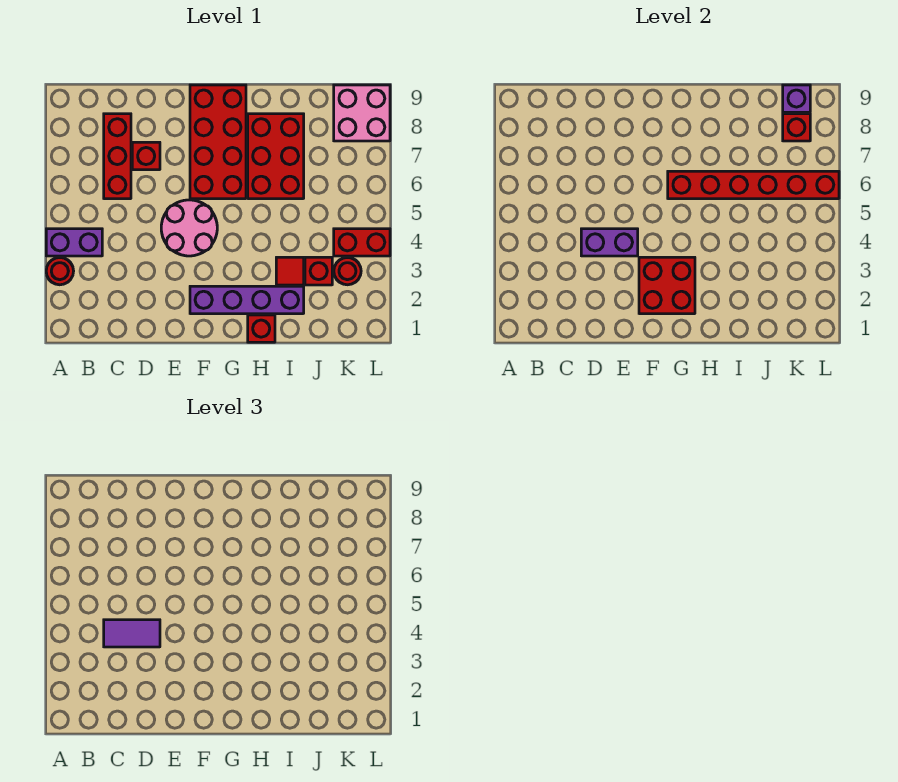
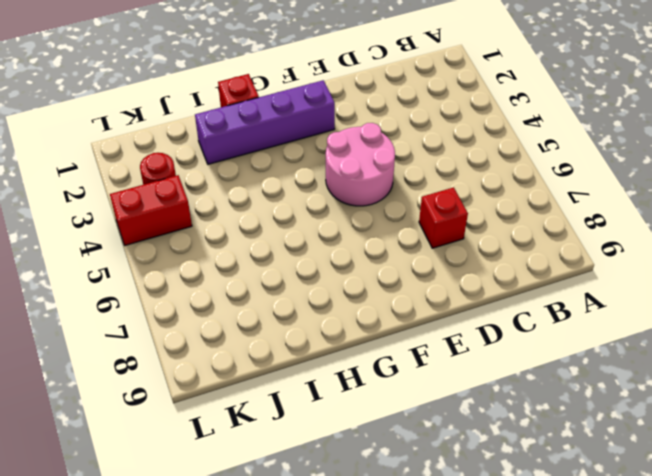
none -> red round brick A3 level 1
none -> purple brick A4:B4 level 1
none -> red brick C6:C8 level 1

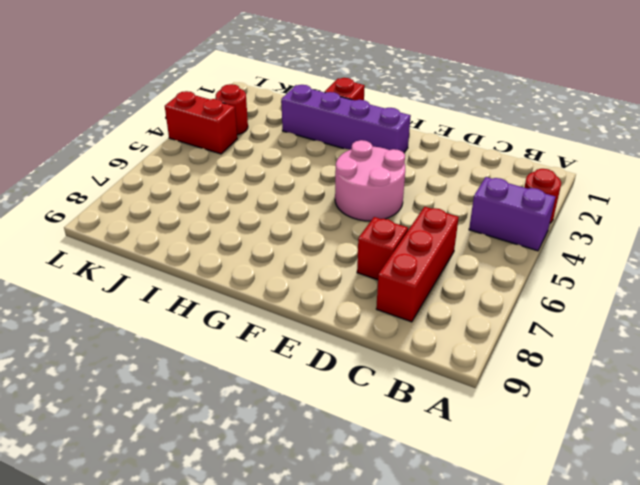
none -> red brick F6:G9 level 1
none -> red brick H6:I8 level 1
none -> red tile I3 level 1

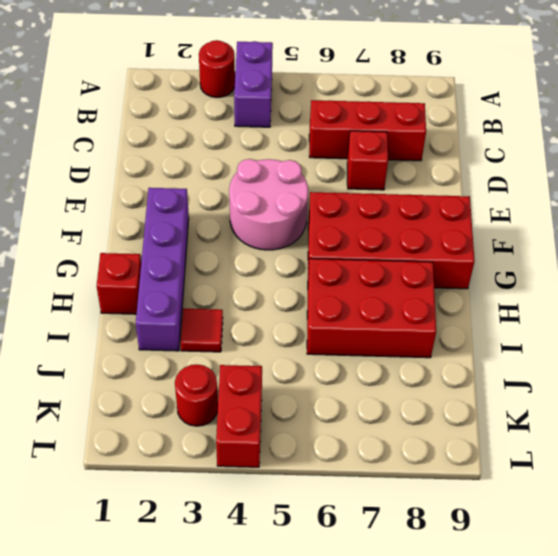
none -> red brick J3 level 1
none -> pink brick K8:L9 level 1
none -> purple brick D4:E4 level 2

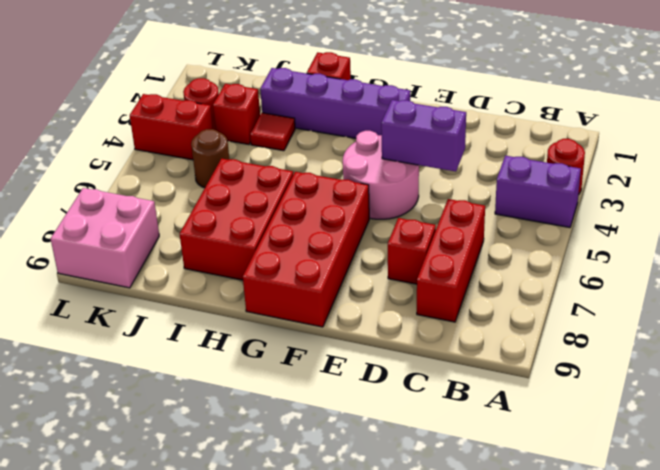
brown round brick J5 level 1 -> none
none -> red brick F2:G3 level 2
none -> red brick G6:L6 level 2
none -> red brick K8 level 2

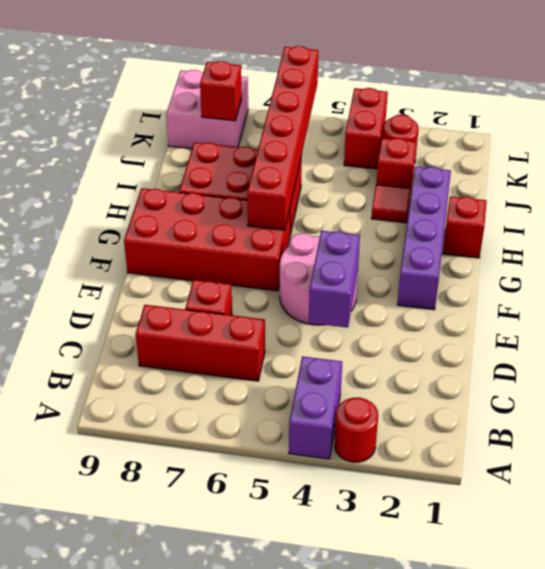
none -> red brick F2:G3 level 2
none -> purple brick K9 level 2
none -> purple tile C4:D4 level 3

